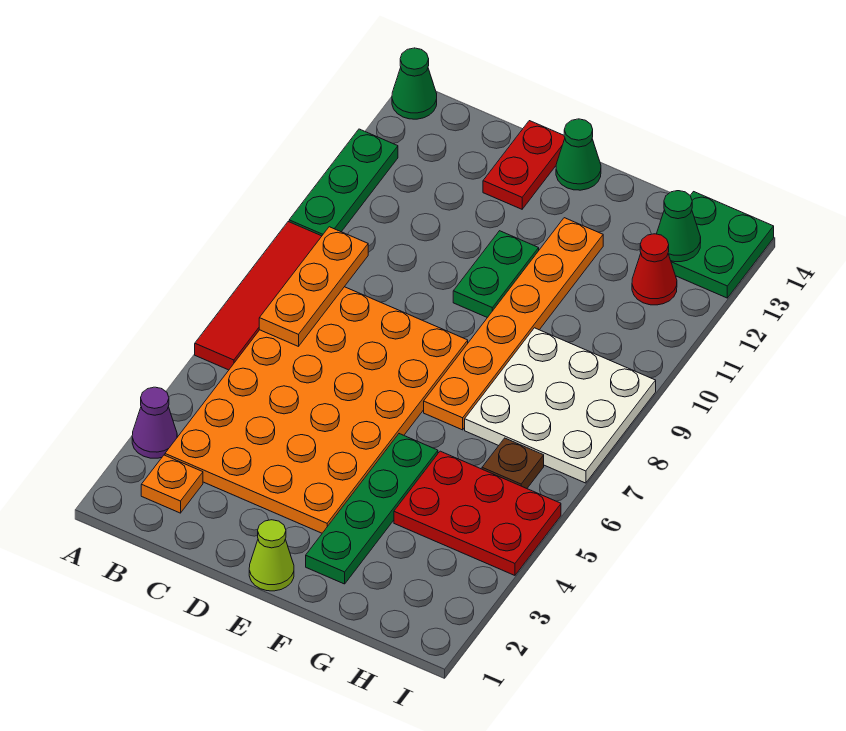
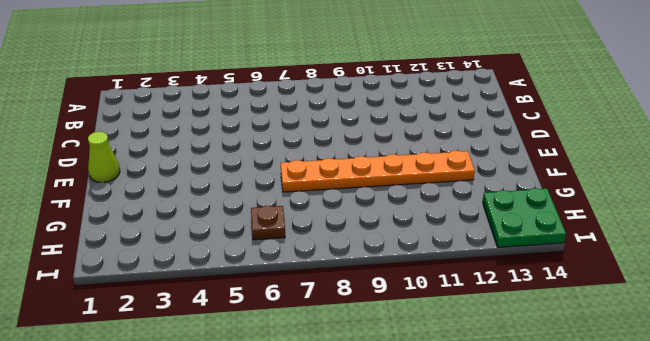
none -> purple cone A3 level 1
none -> red tile A6:A9 level 1
none -> green plate A10:A12 level 1

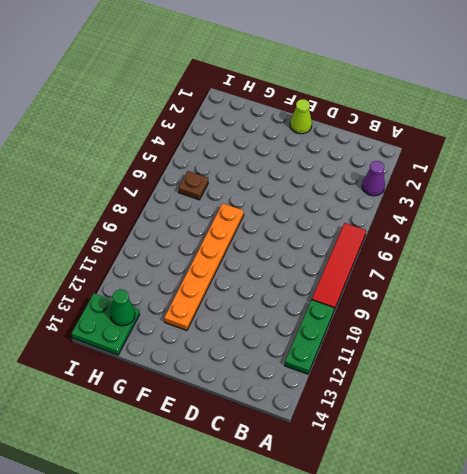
none -> green cone A14 level 1
none -> orange plate B2 level 1
none -> orange plate B3:E8 level 1

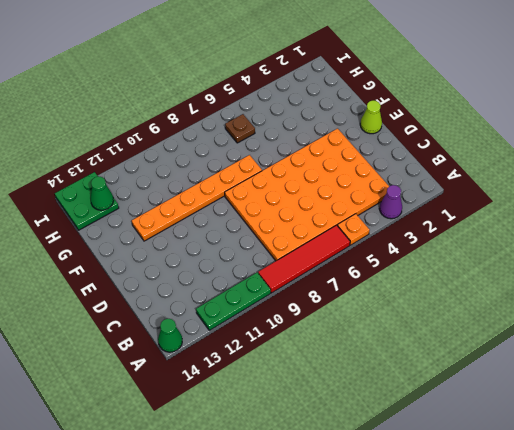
orange plate A5 level 1 -> orange plate B2 level 1
none -> red plate D13:D14 level 1
none -> green plate E10:E11 level 1
none -> green cone E14 level 1

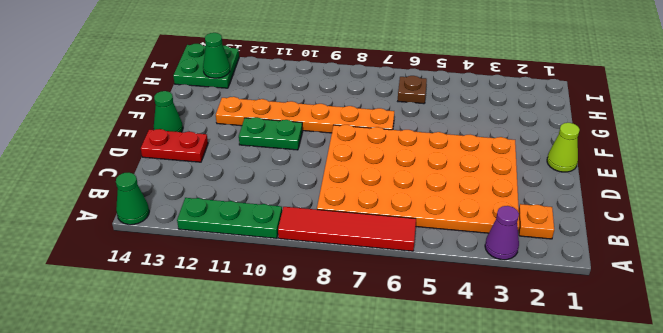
none -> green plate F2:F5 level 1
none -> red plate G4:I5 level 1
none -> white plate G7:I9 level 1

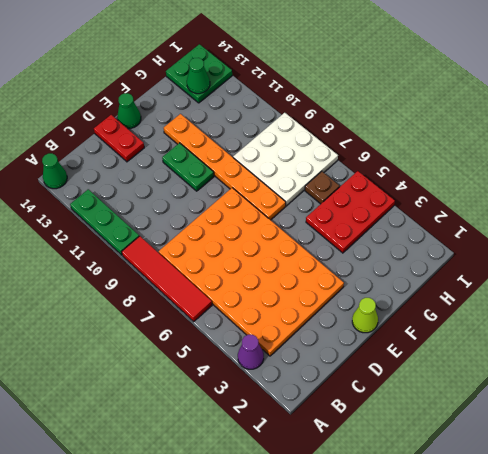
none -> orange plate B2 level 1
none -> green plate F2:F5 level 1
none -> red cone H12 level 1

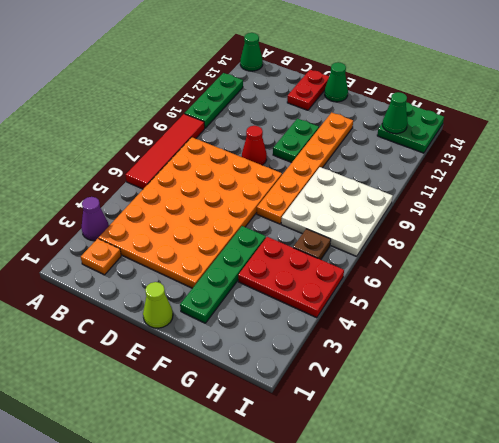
red cone D9 level 1 -> red cone H12 level 1
none -> orange plate B7:B9 level 2

